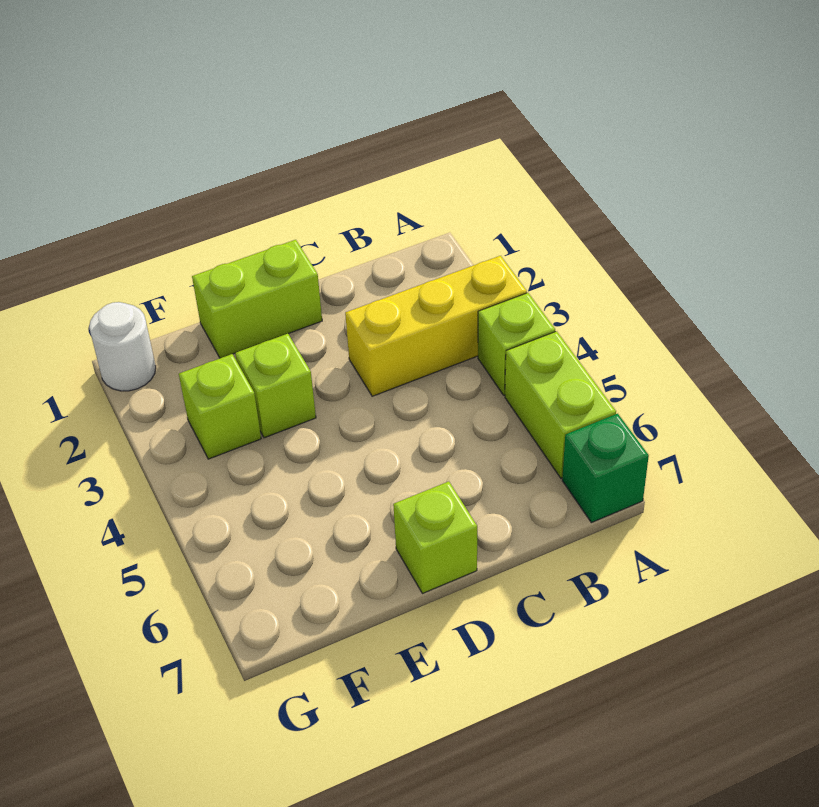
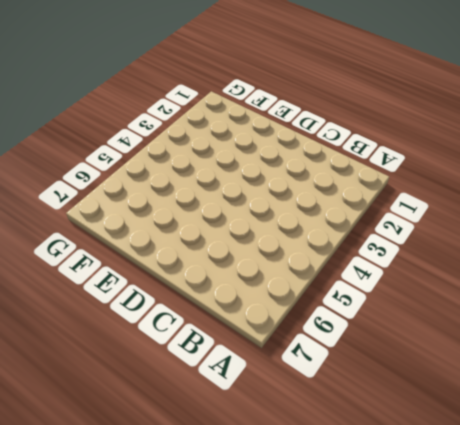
none -> yellow brick A3:C3 level 1
none -> lime brick A4 level 1

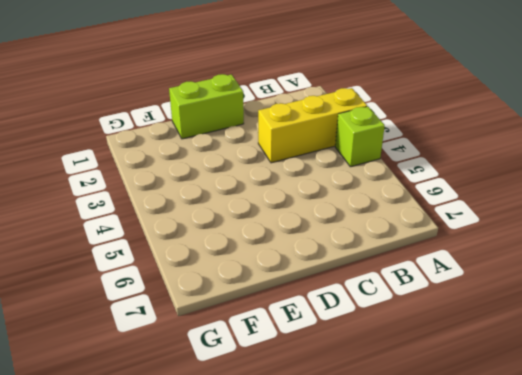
none -> lime brick A5:A6 level 1
none -> green brick A7 level 1

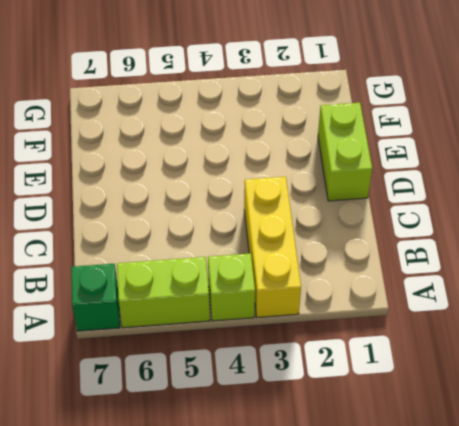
none -> lime brick D7 level 1
none -> lime brick E3 level 1

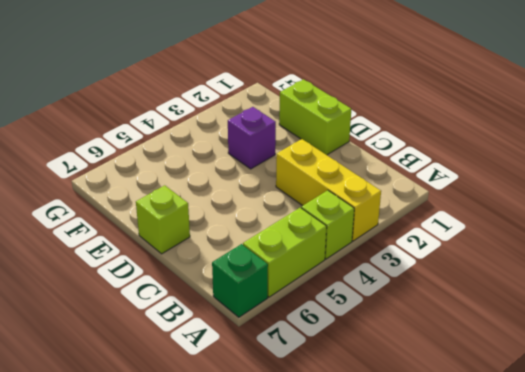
purple brick E3 level 1 -> lime brick E3 level 1
none -> lime brick F3 level 1
none -> white round brick G1 level 1

